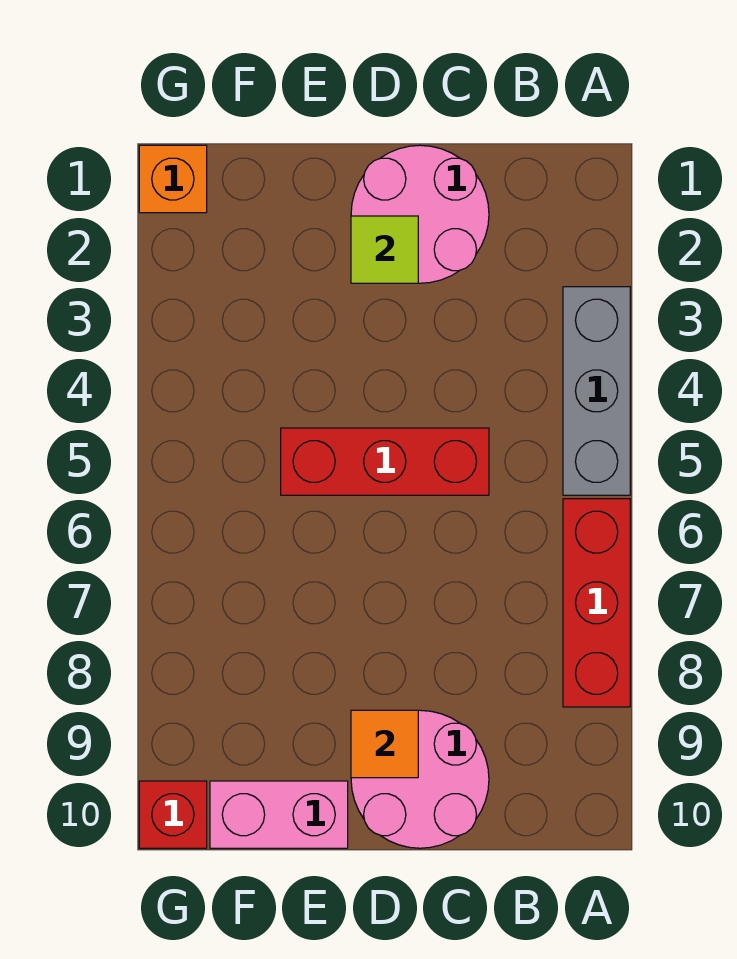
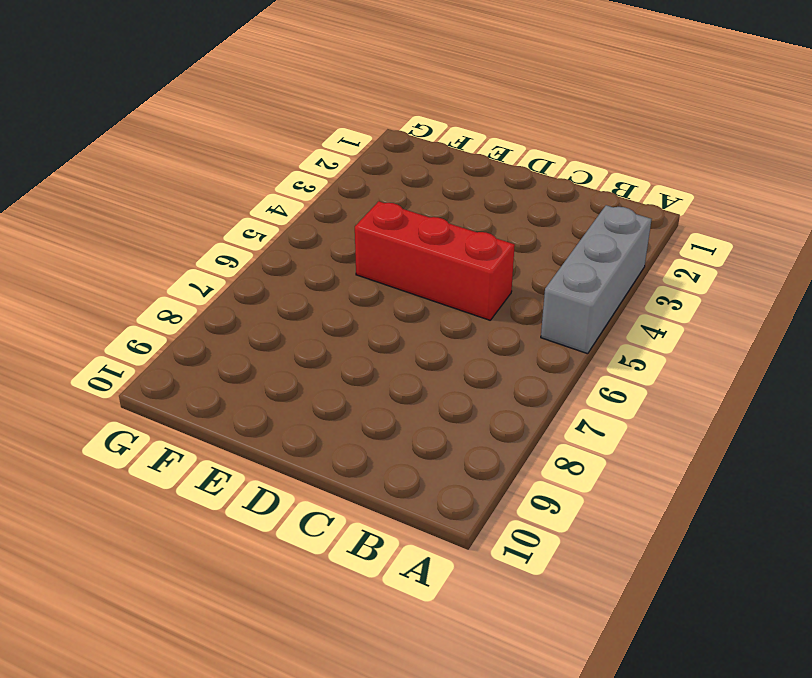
none -> red brick A6:A8 level 1
none -> pink round brick C1:D2 level 1

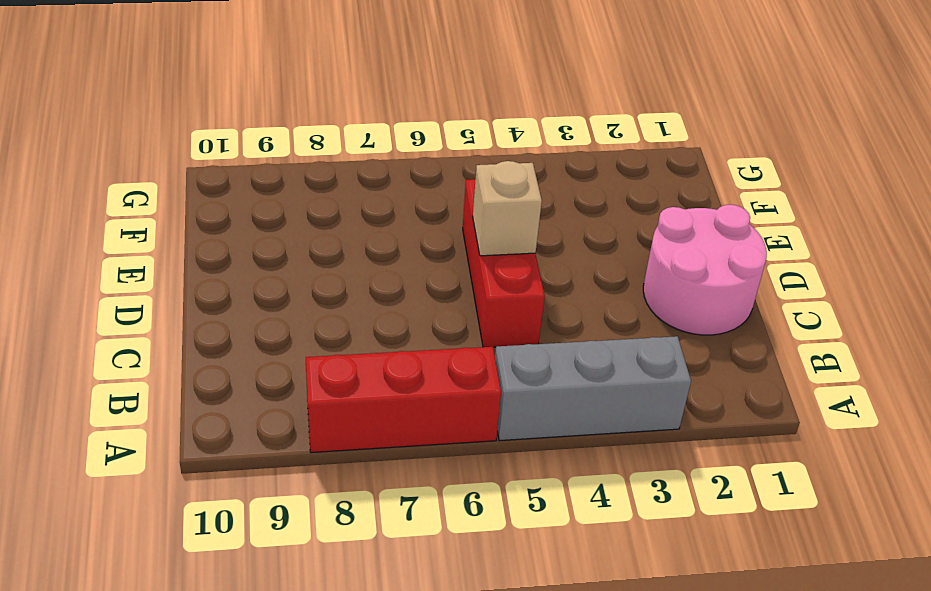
tan brick D5 level 2 -> none
none -> pink round brick C9:D10 level 1
none -> pink brick E10:F10 level 1

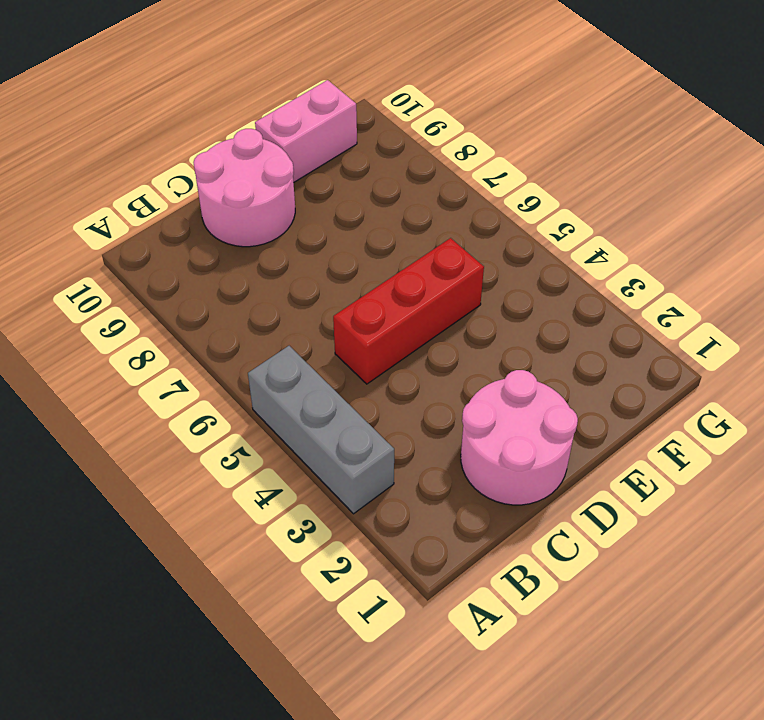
none -> red brick A6:A8 level 1
none -> orange brick G1 level 1

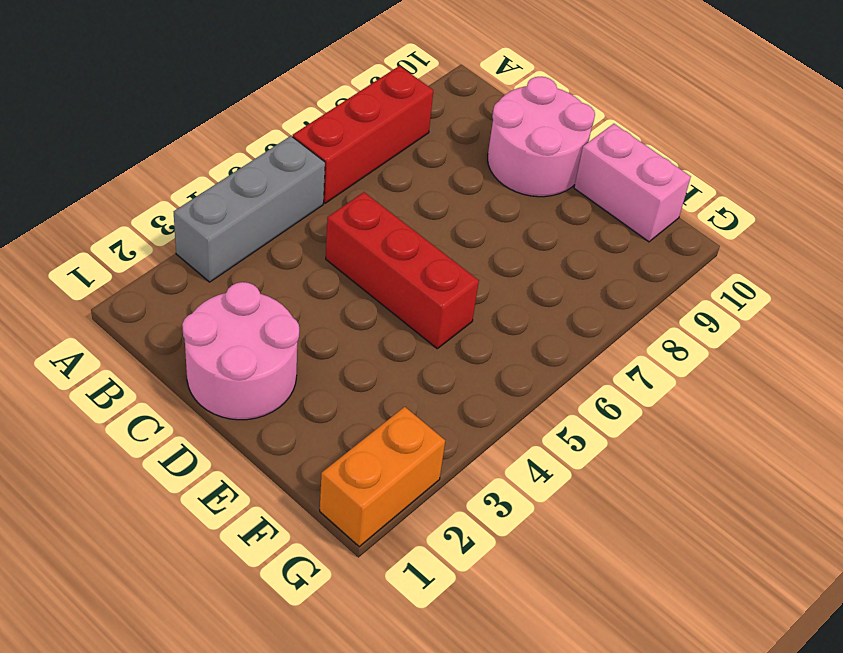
orange brick G1:G2 level 1 -> orange brick G1 level 1
none -> red brick G10 level 1
none -> lime tile D2 level 2

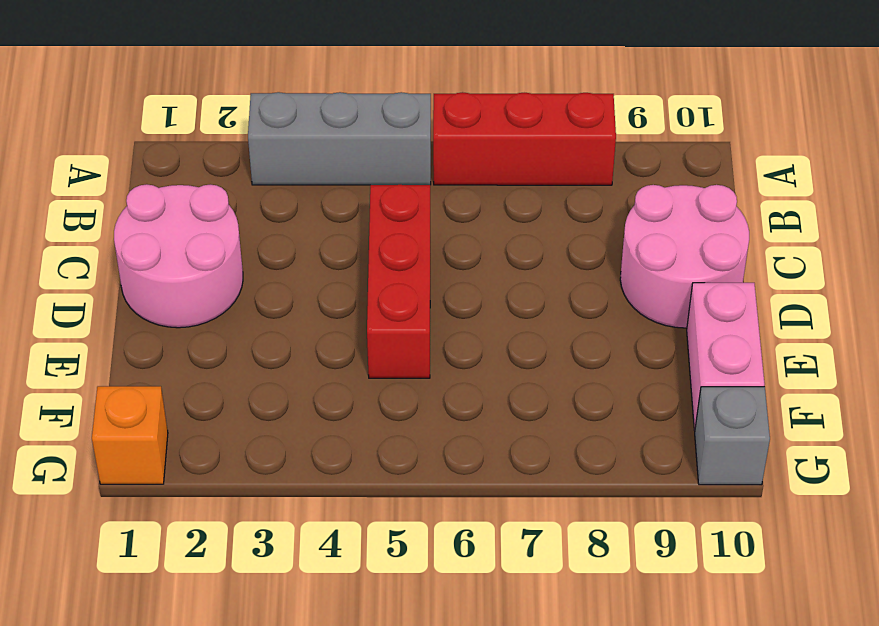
grey brick G10 level 1 -> red brick G10 level 1
none -> lime tile D2 level 2
none -> orange tile D9 level 2

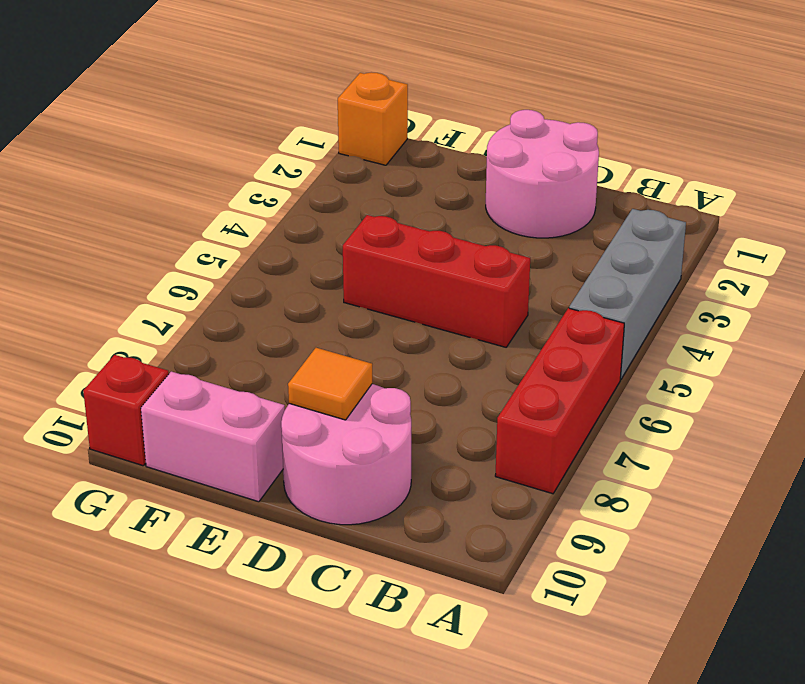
none -> lime tile D2 level 2

